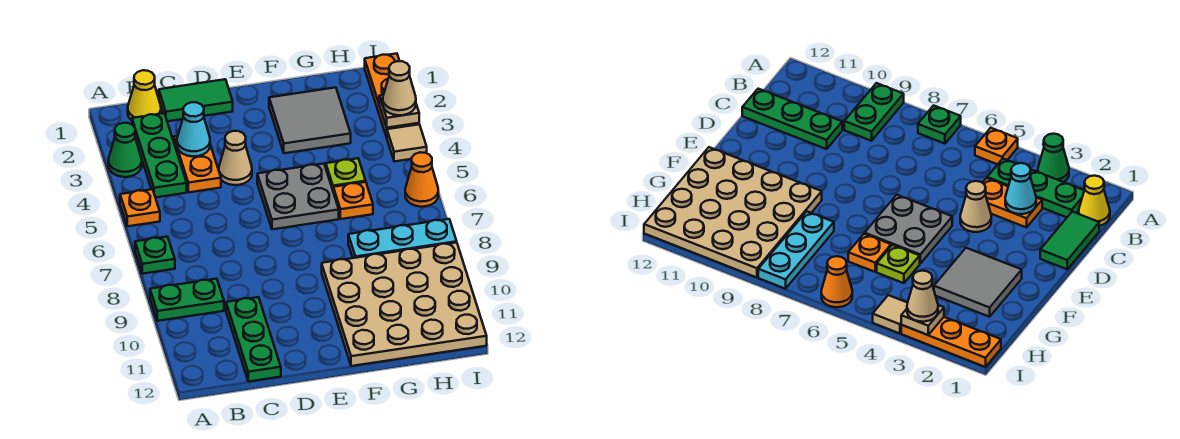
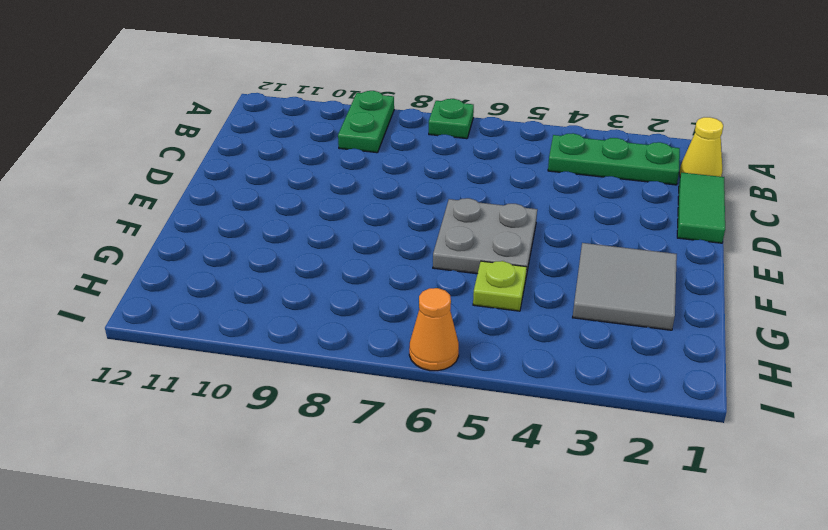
none -> green cone A3 level 1
none -> orange plate A5 level 1
none -> orange plate C3:C4 level 1

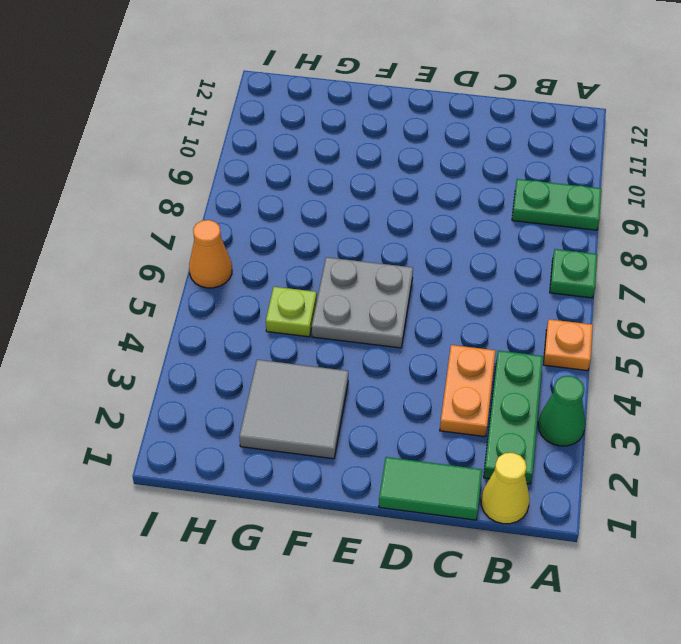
none -> green plate C10:C12 level 1
none -> tan cone D4 level 1
none -> tan plate F9:I12 level 1

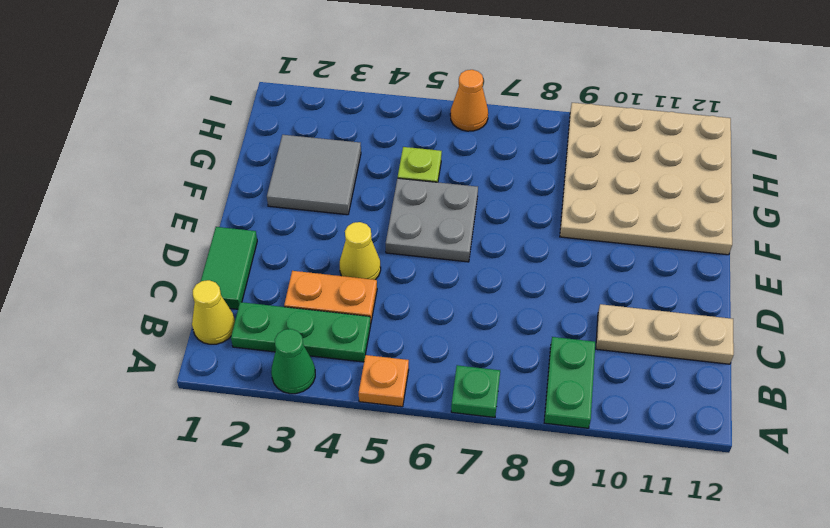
tan plate C10:C12 level 1 -> green plate C10:C12 level 1
yellow cone D4 level 1 -> tan cone D4 level 1
none -> orange plate G6 level 1
none -> cyan plate G8:I8 level 1
none -> orange plate I1:I3 level 1

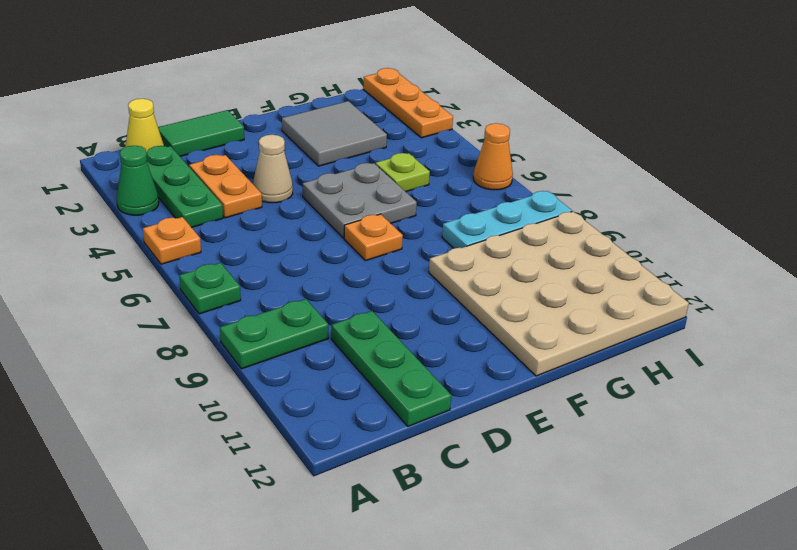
orange plate E7 level 1 -> orange plate G6 level 1
none -> tan tile I4 level 1
none -> cyan cone C3 level 2
none -> tan plate I3 level 2

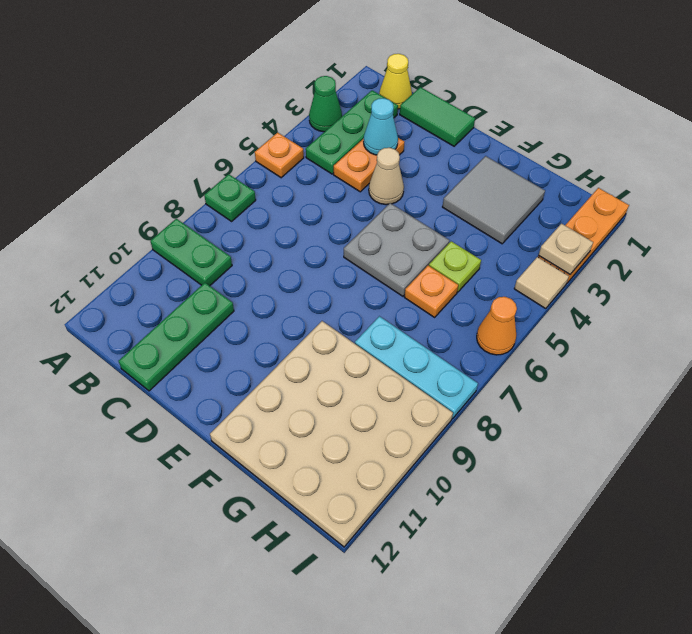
none -> tan cone I3 level 3

